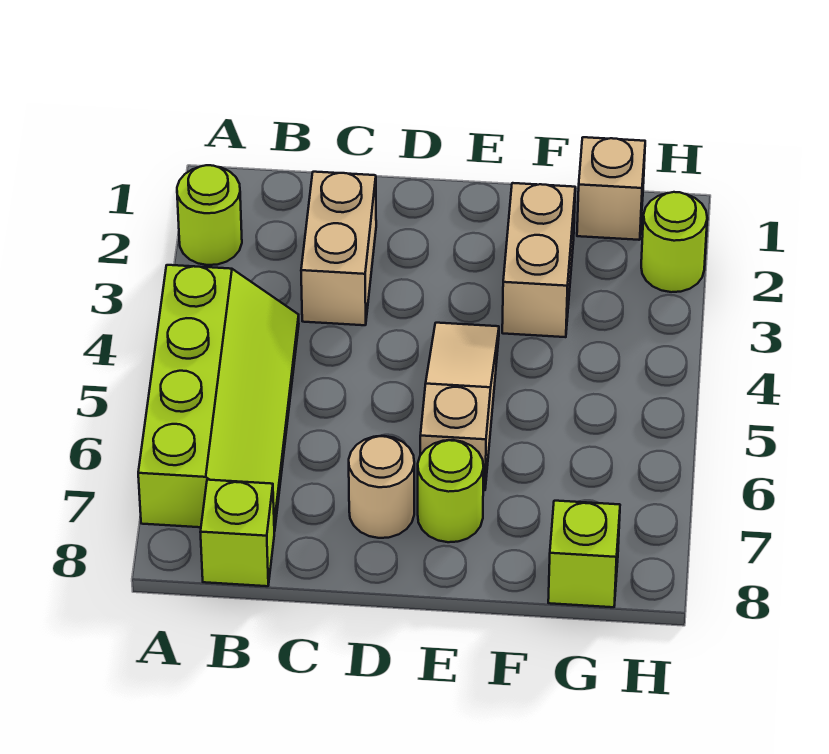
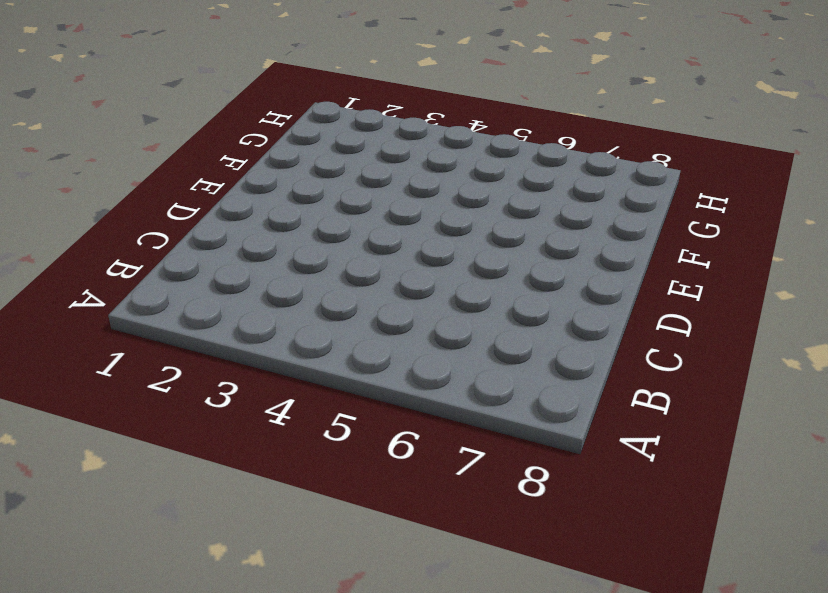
none -> lime round brick A2 level 1
none -> lime slope A4:B7 level 1 top A

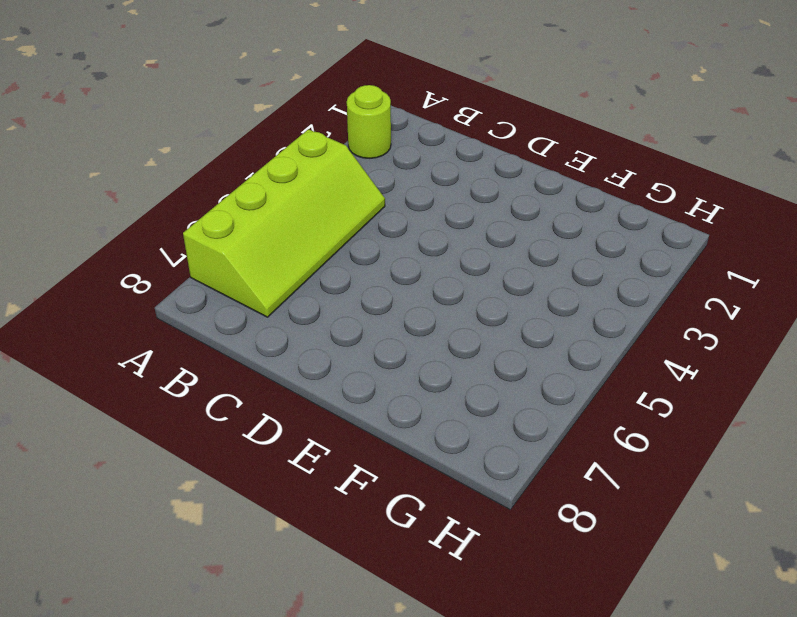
none -> lime brick B8 level 1
none -> tan brick C2:C3 level 1

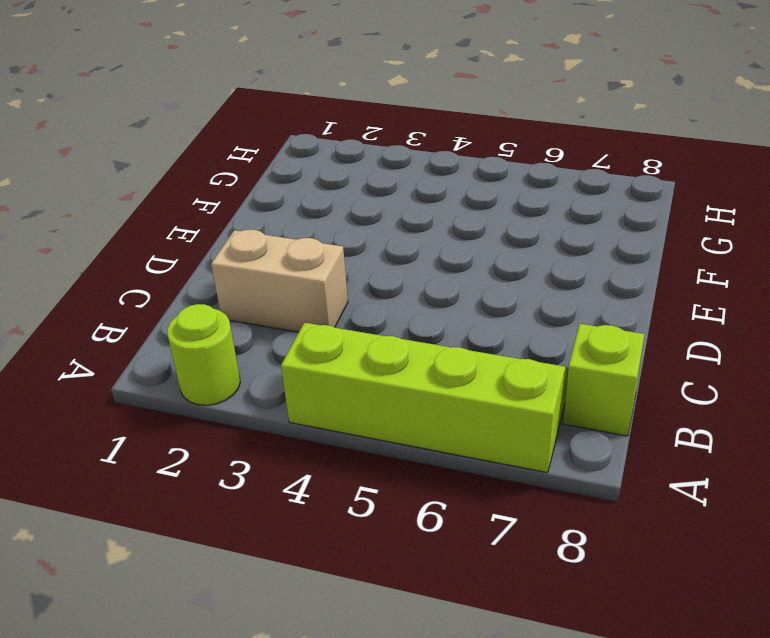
none -> tan round brick D7 level 1
none -> tan slope E4:E6 level 1 top 6

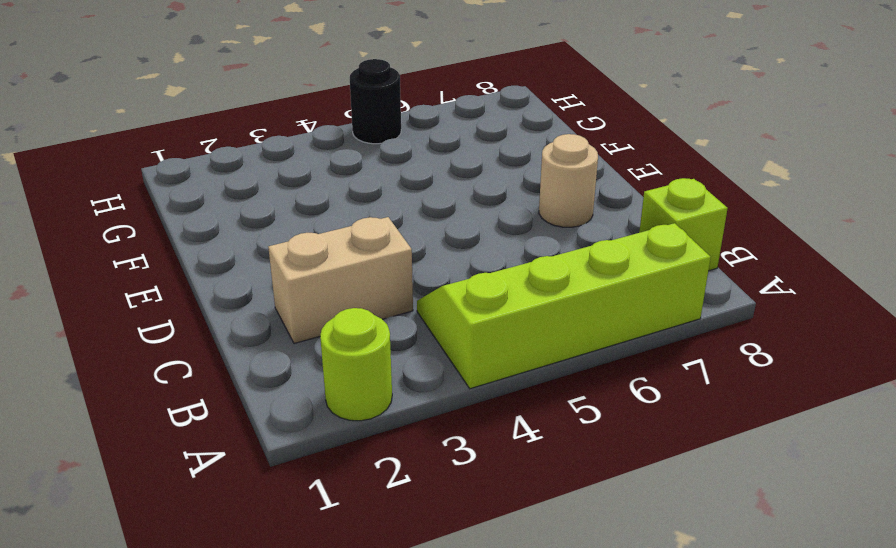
black round brick H5 level 1 -> none
none -> tan slope E4:E6 level 1 top 6
none -> lime round brick E7 level 1

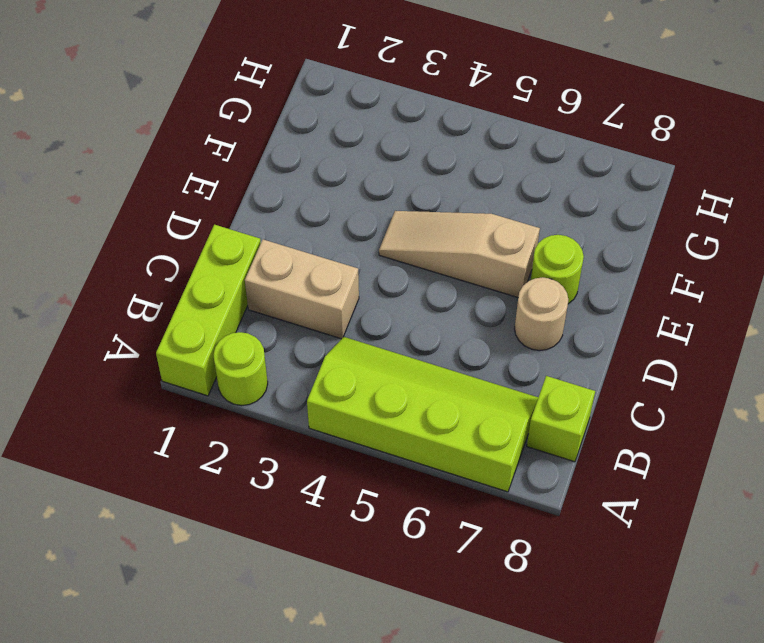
lime brick A1:C1 level 1 -> none
none -> tan brick F2:F3 level 1
none -> tan brick G1 level 1

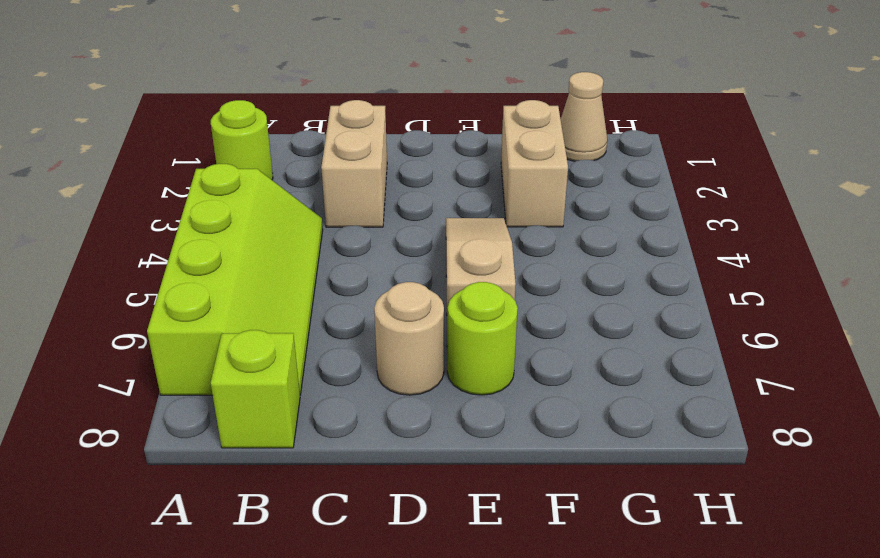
tan cone G1 level 1 -> tan brick G1 level 1
none -> lime brick G8 level 1
none -> lime round brick H2 level 1

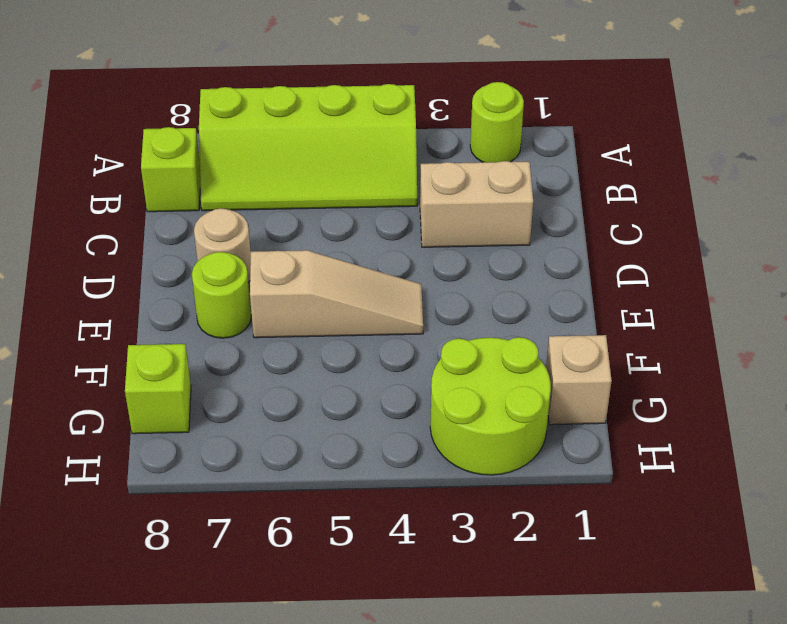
lime round brick G2:H3 level 1 -> lime round brick H2 level 1
none -> tan brick F2:F3 level 1

